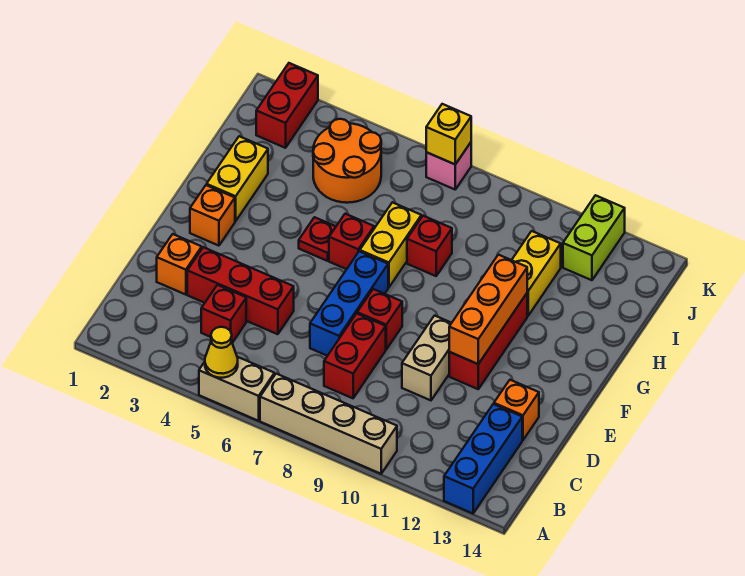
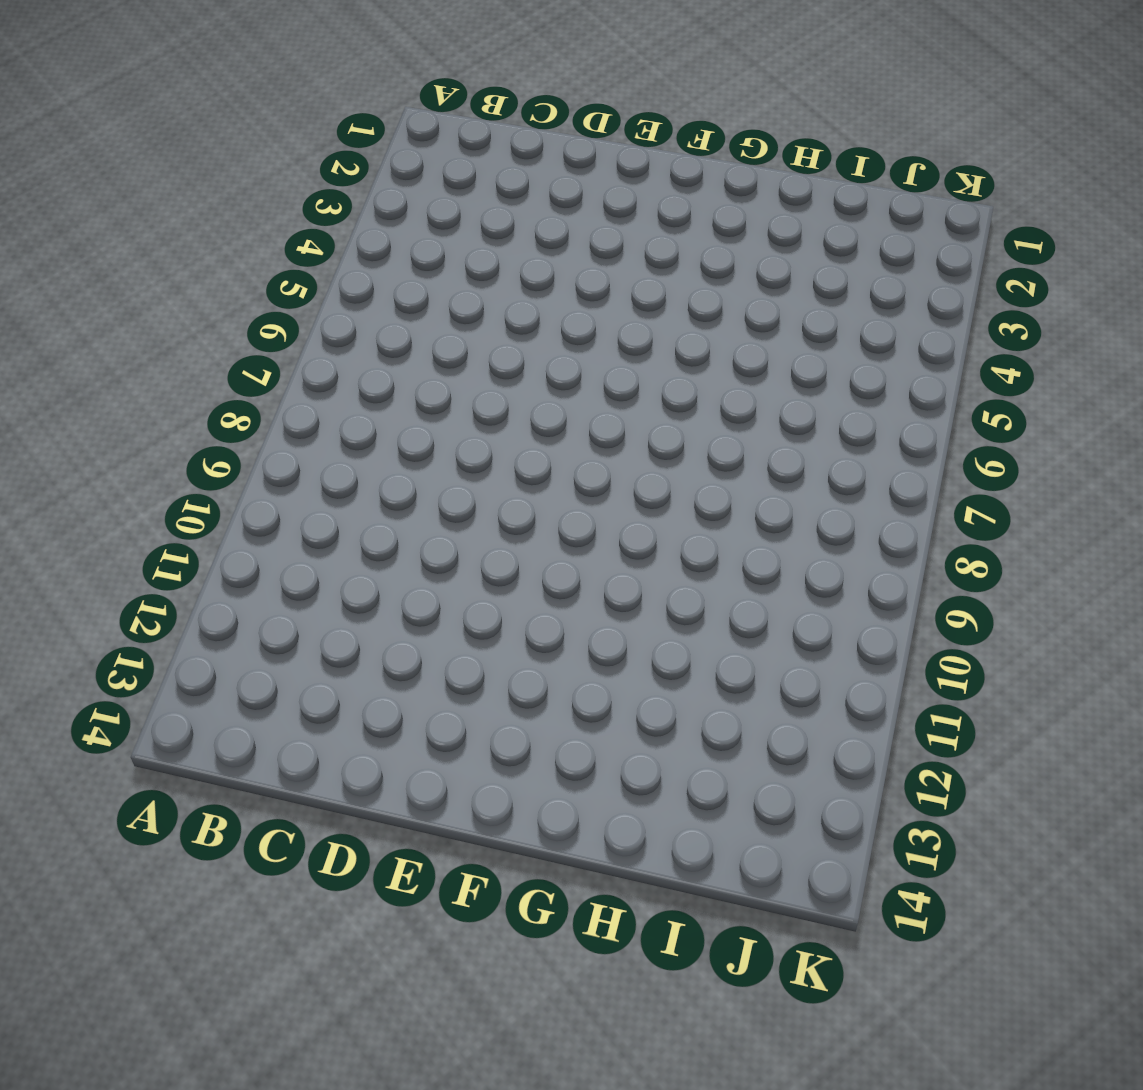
none -> tan brick A5:A6 level 1
none -> tan brick A7:A10 level 1
none -> blue brick A13:C13 level 1

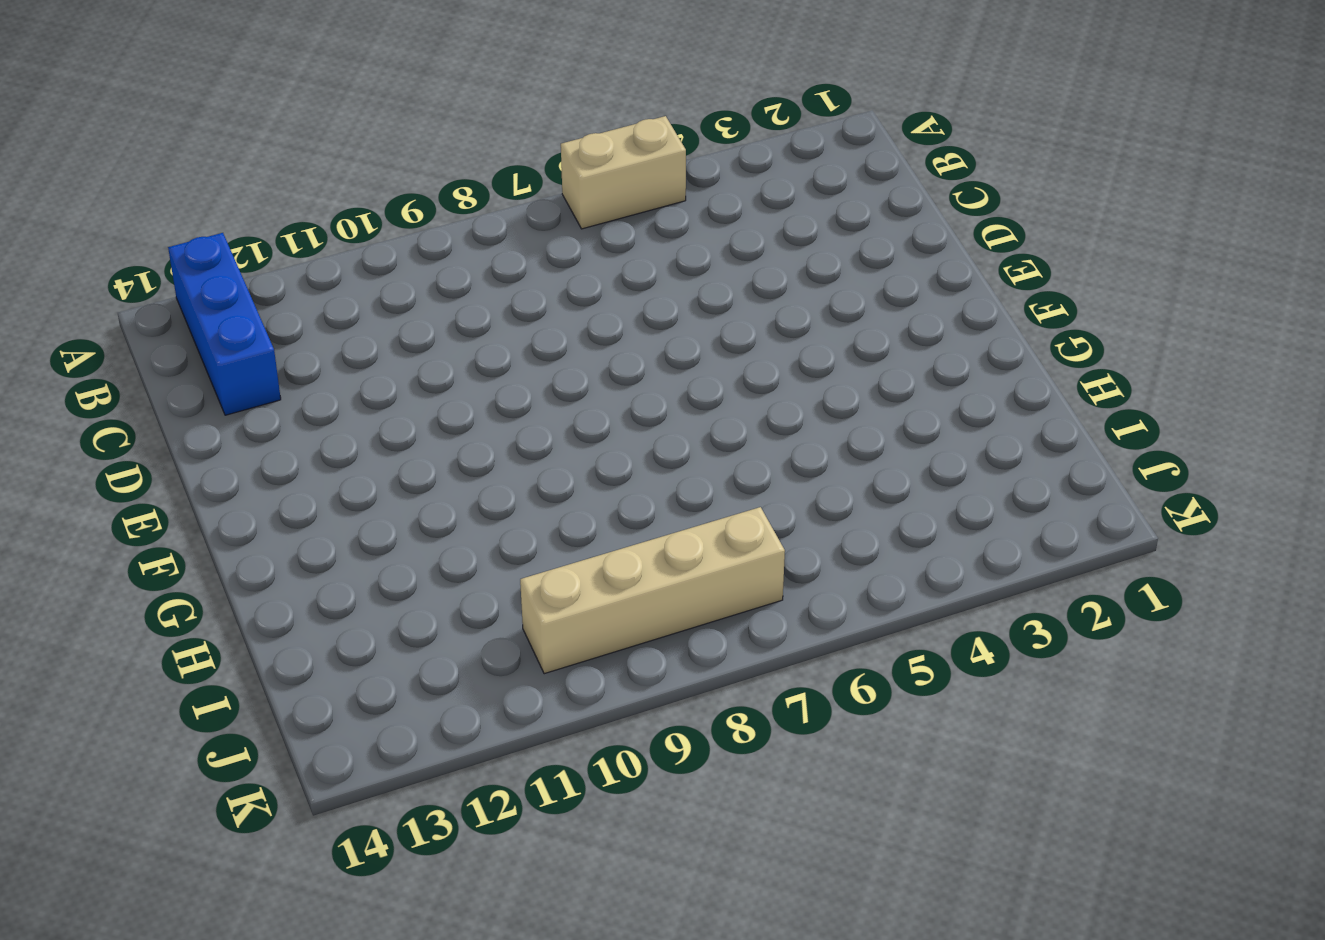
tan brick J7:J10 level 1 -> tan brick A7:A10 level 1
none -> red brick C4 level 1
none -> red brick C8:D8 level 1
none -> orange brick D2 level 1

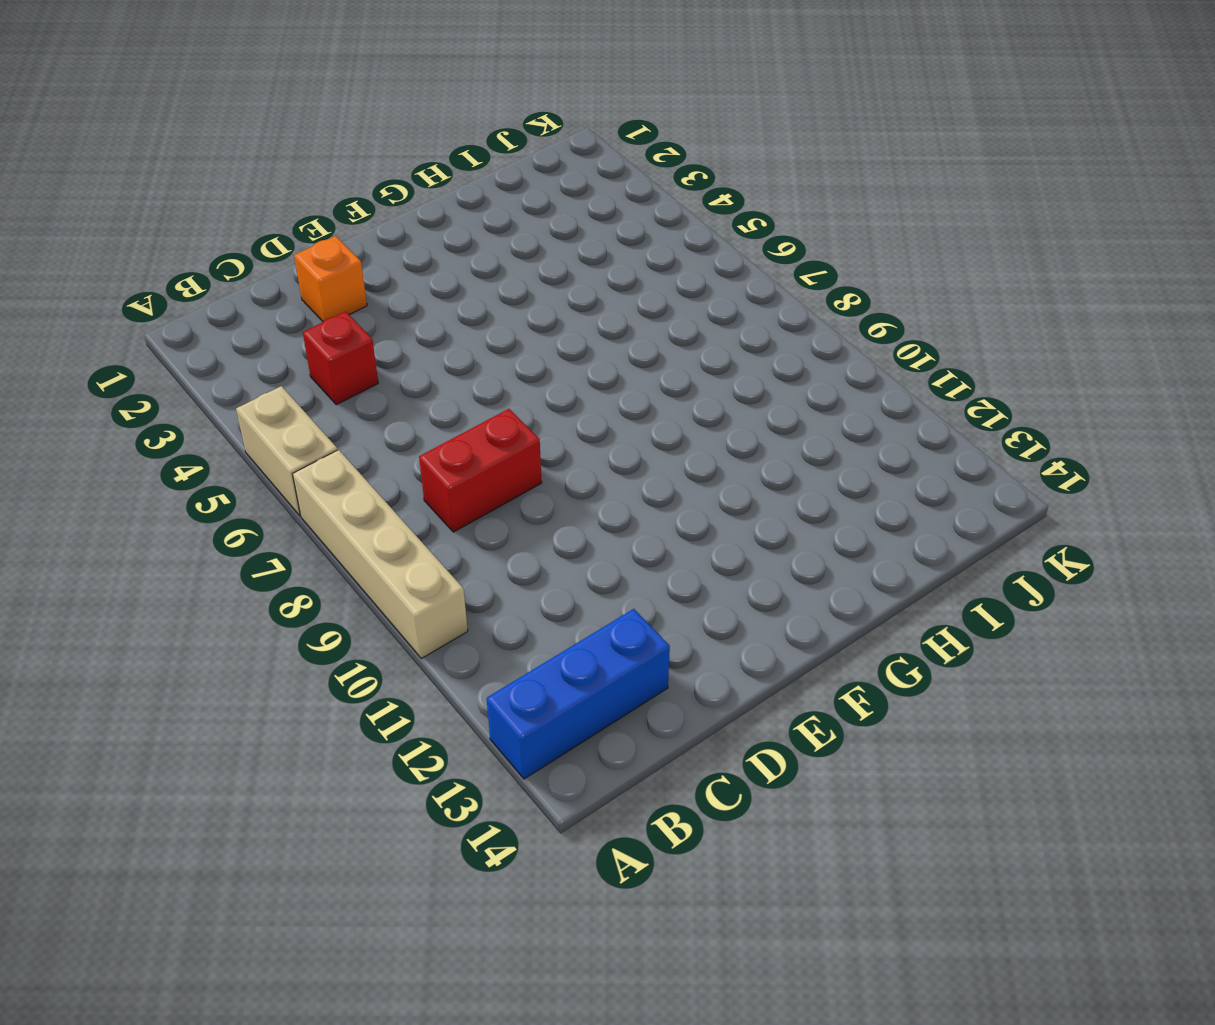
none -> red brick D3:D5 level 1
none -> blue brick D7:F7 level 1
none -> tan brick D10:E10 level 1

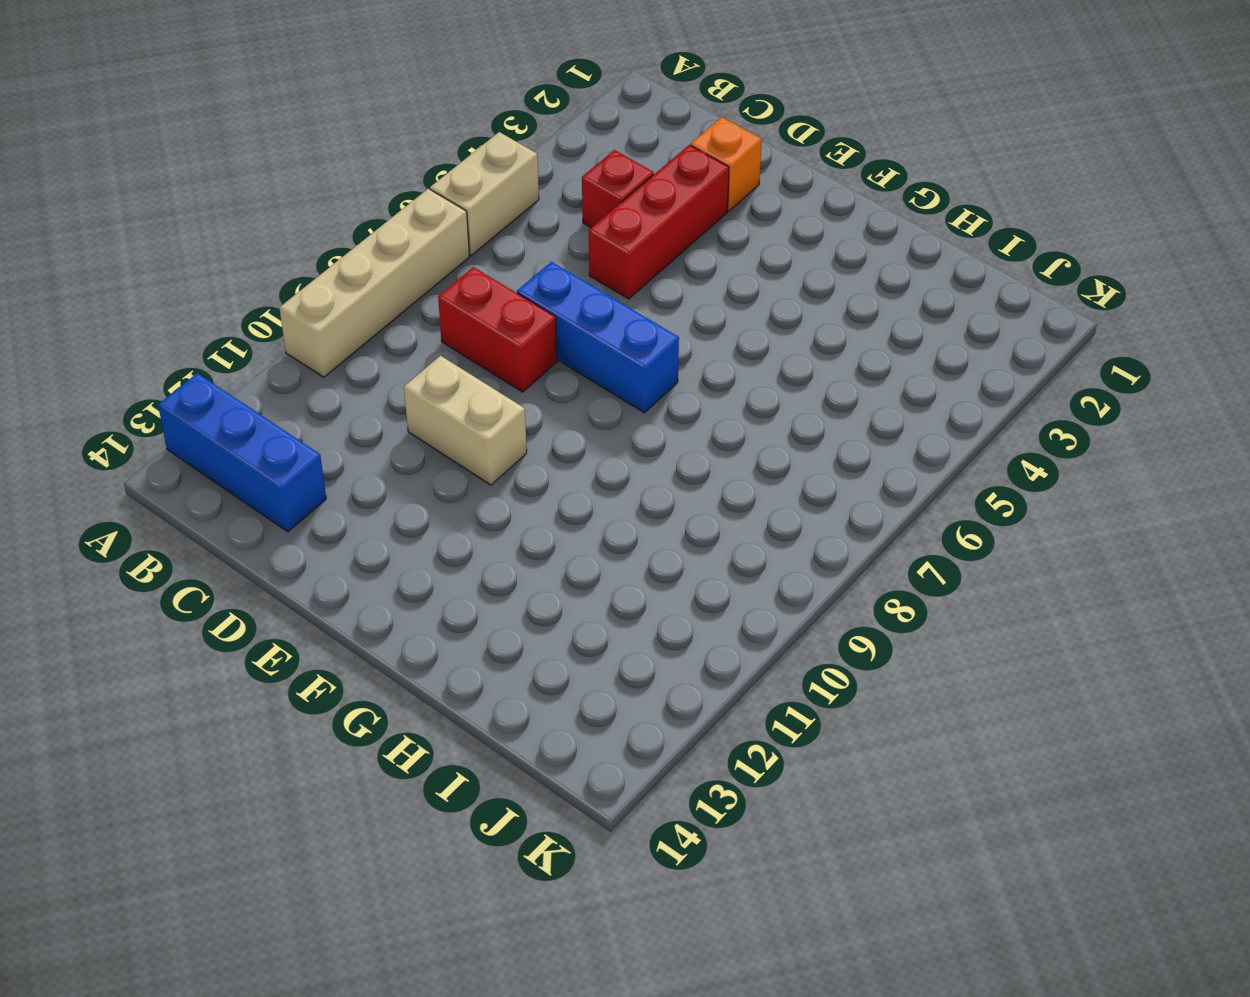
none -> orange brick D13 level 1
none -> red brick E8 level 1
none -> red brick E11:G11 level 1

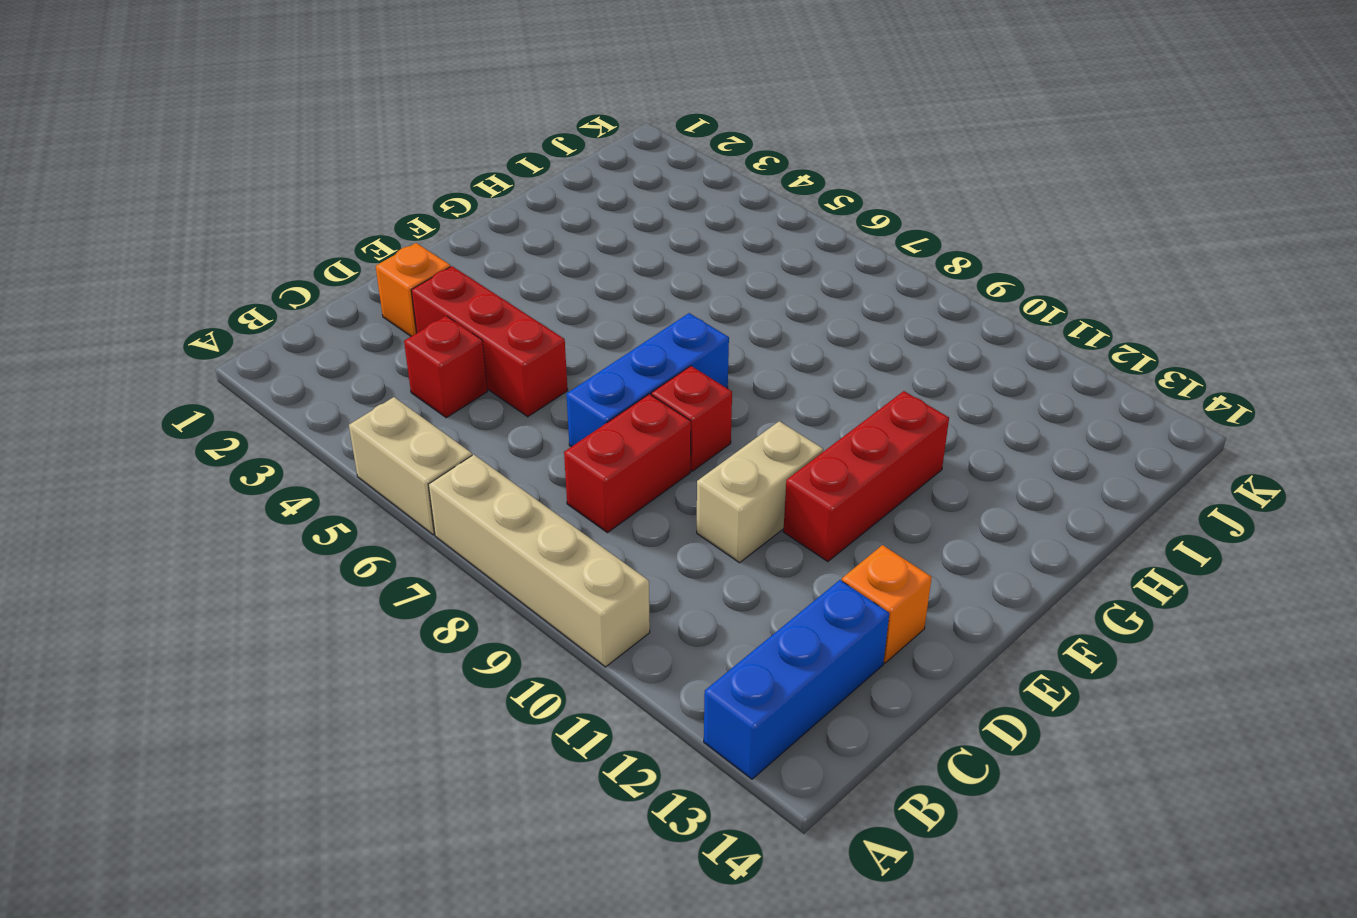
none -> orange brick F2 level 1
none -> yellow brick G2:H2 level 1
none -> red plate G5 level 1

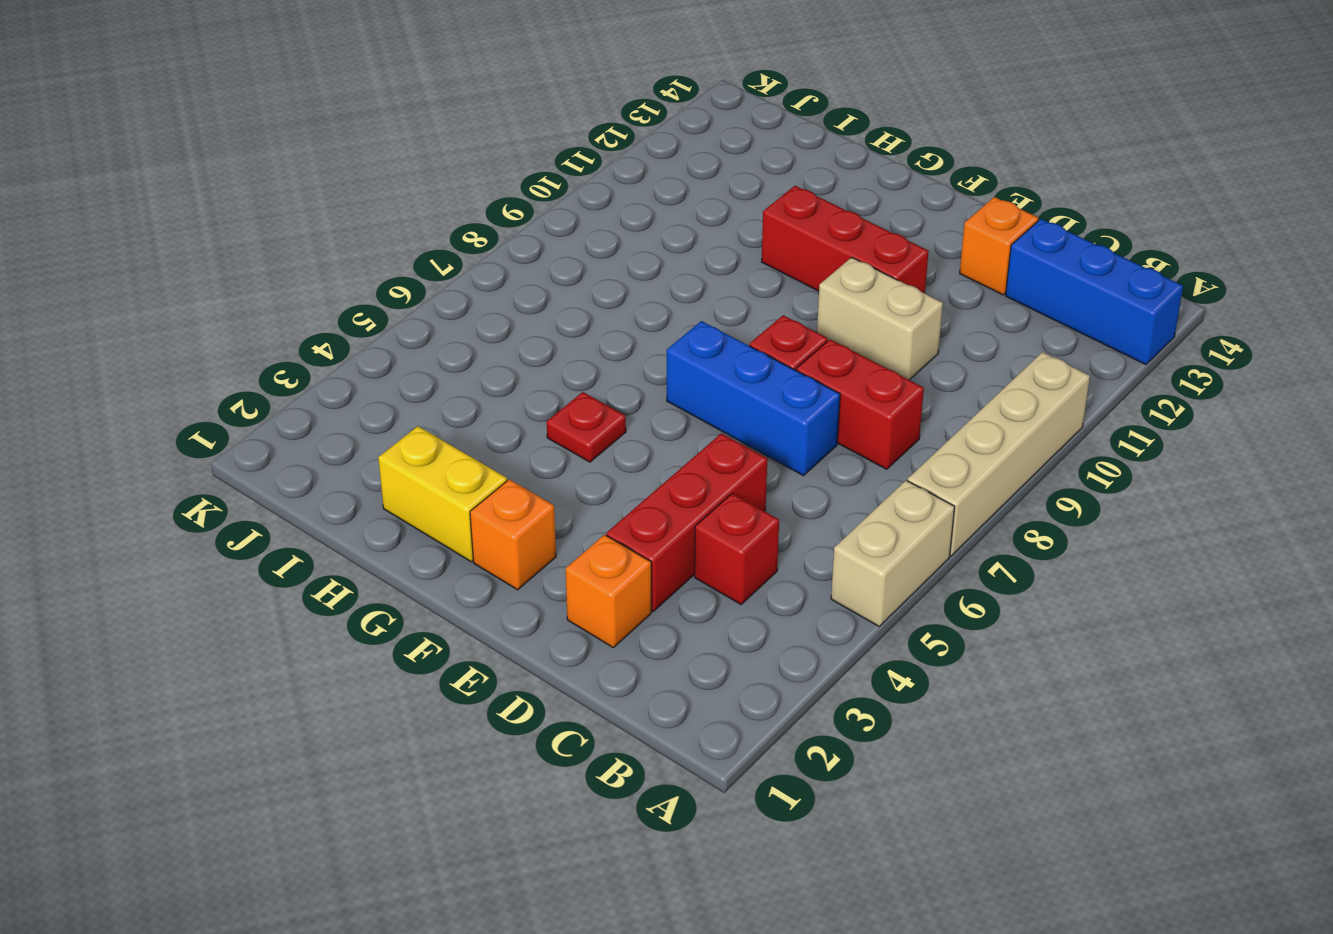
none -> red brick G6 level 1
none -> yellow brick G7:H7 level 1
none -> red brick H8 level 1

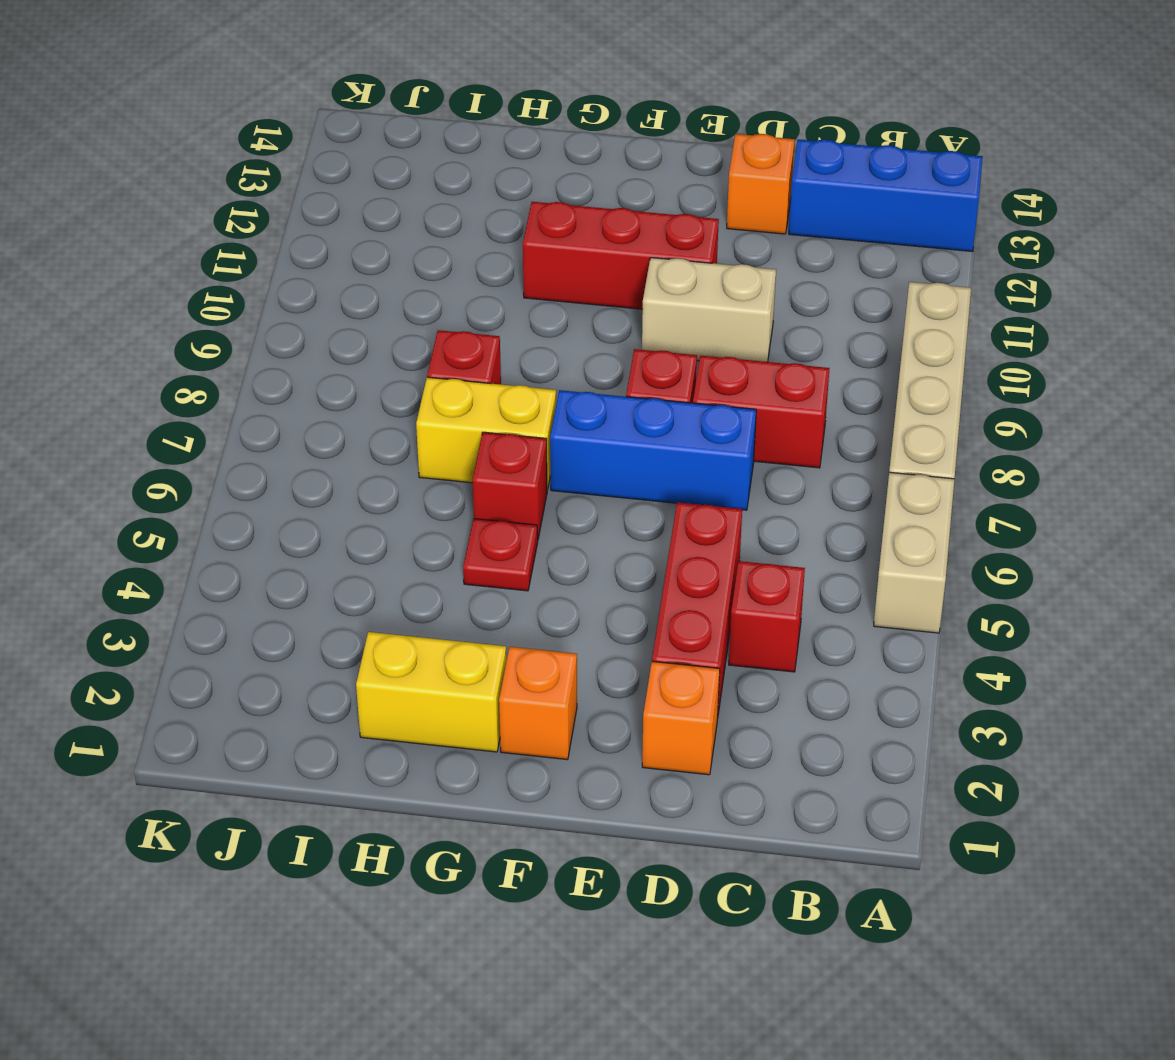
none -> yellow brick H11:I11 level 1
none -> orange round brick I4:J5 level 1
none -> red brick J2:K2 level 1

